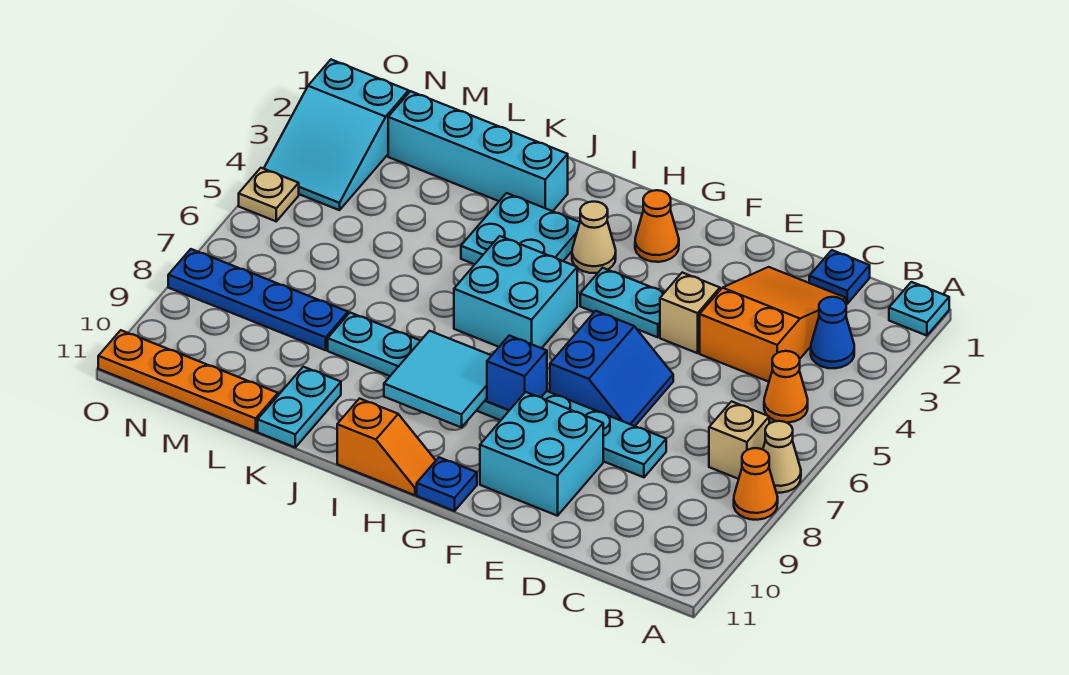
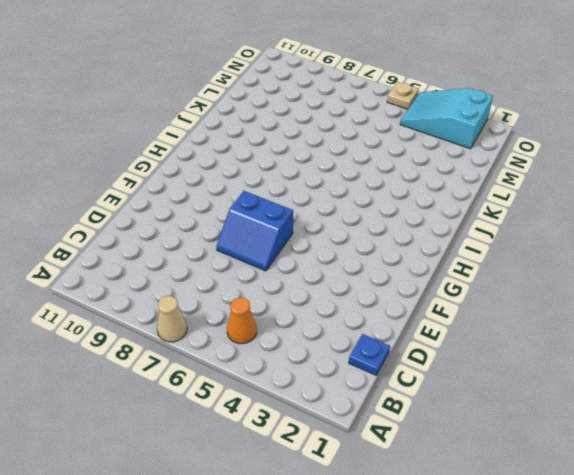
none -> cyan plate A1 level 1
none -> orange cone A8 level 1
none -> blue cone B3 level 1

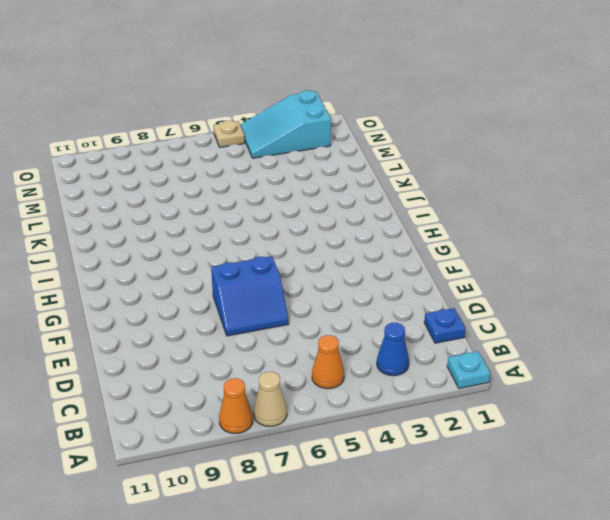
none -> tan brick B7 level 1
none -> orange slope C2:D4 level 1 top 4
none -> cyan plate D8:K8 level 1

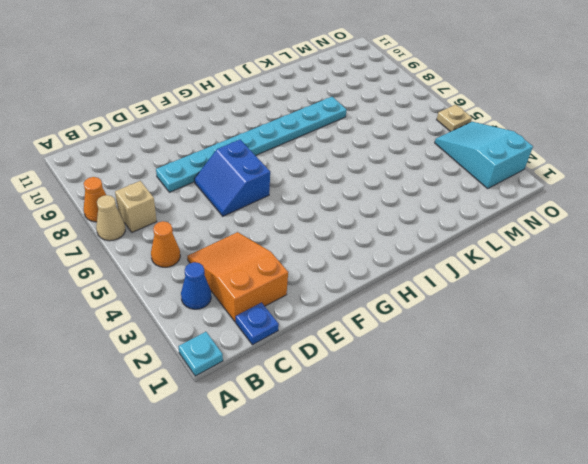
orange slope C2:D4 level 1 top 2 -> orange slope C2:D4 level 1 top 4
none -> tan brick E4 level 1
none -> cyan brick E9:F10 level 1
none -> cyan plate F4:G4 level 1

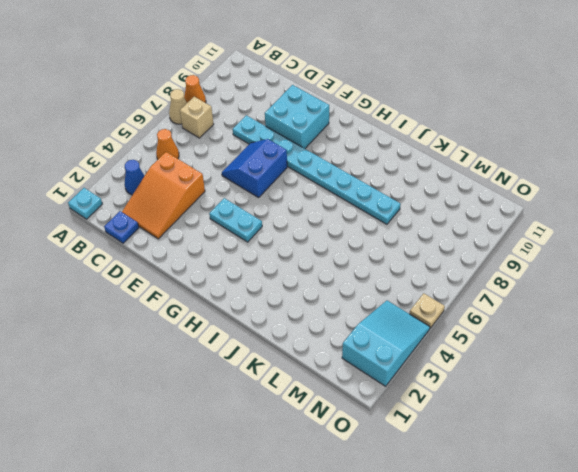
none -> tan brick E4 level 1
none -> orange cone G2 level 1
none -> blue plate G11 level 1

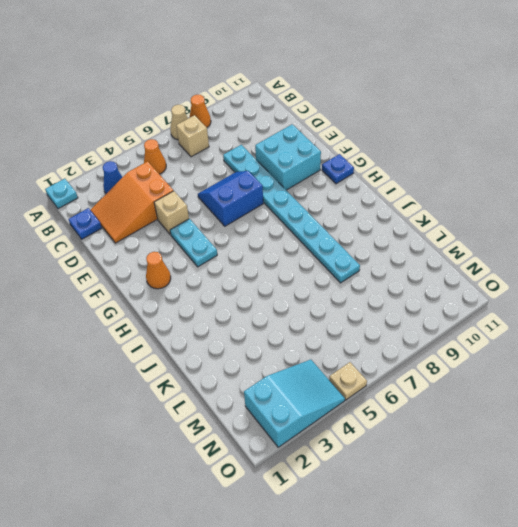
none -> tan cone H3 level 1
none -> cyan brick H5:I6 level 1
none -> orange slope H11:I11 level 1 top I

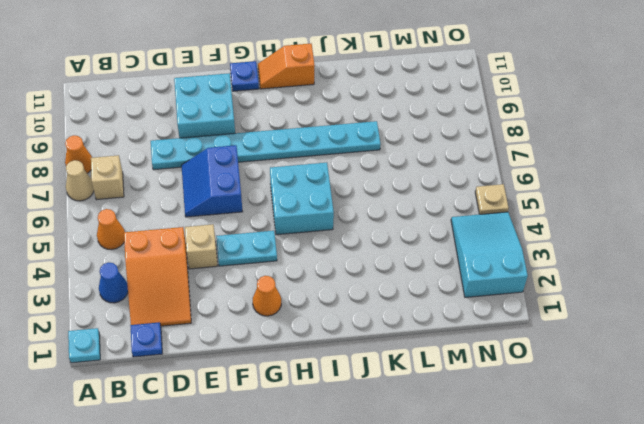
none -> tan cone H3 level 1
none -> cyan plate I3:J4 level 1
none -> cyan brick J2:M2 level 1

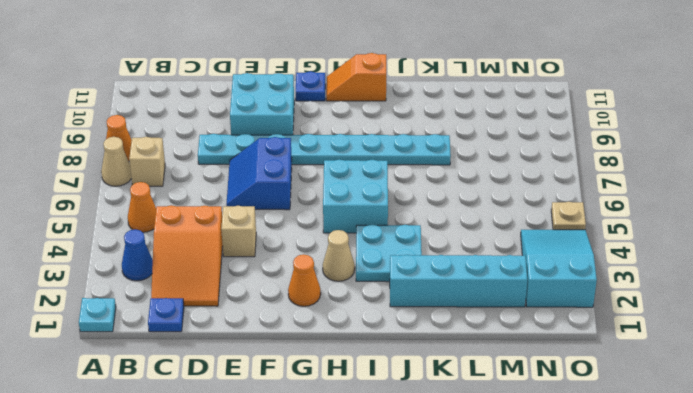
none -> cyan plate F4:G4 level 1
none -> cyan plate K10:K11 level 1
none -> blue plate L8:O8 level 1

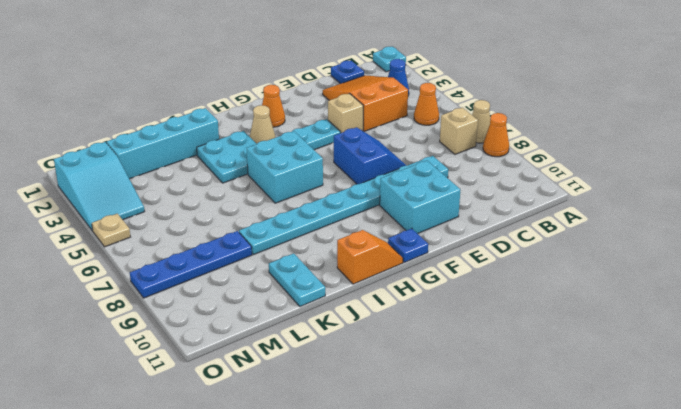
none -> orange plate L11:O11 level 1
none -> blue brick G8 level 2
none -> cyan tile H8:I9 level 2

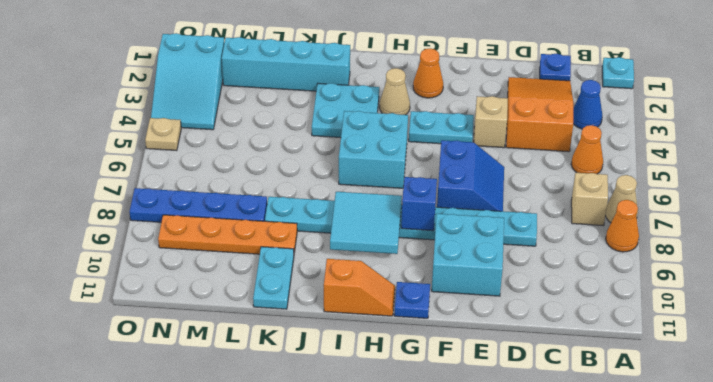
orange plate K9:N9 level 1 -> orange plate L11:O11 level 1

